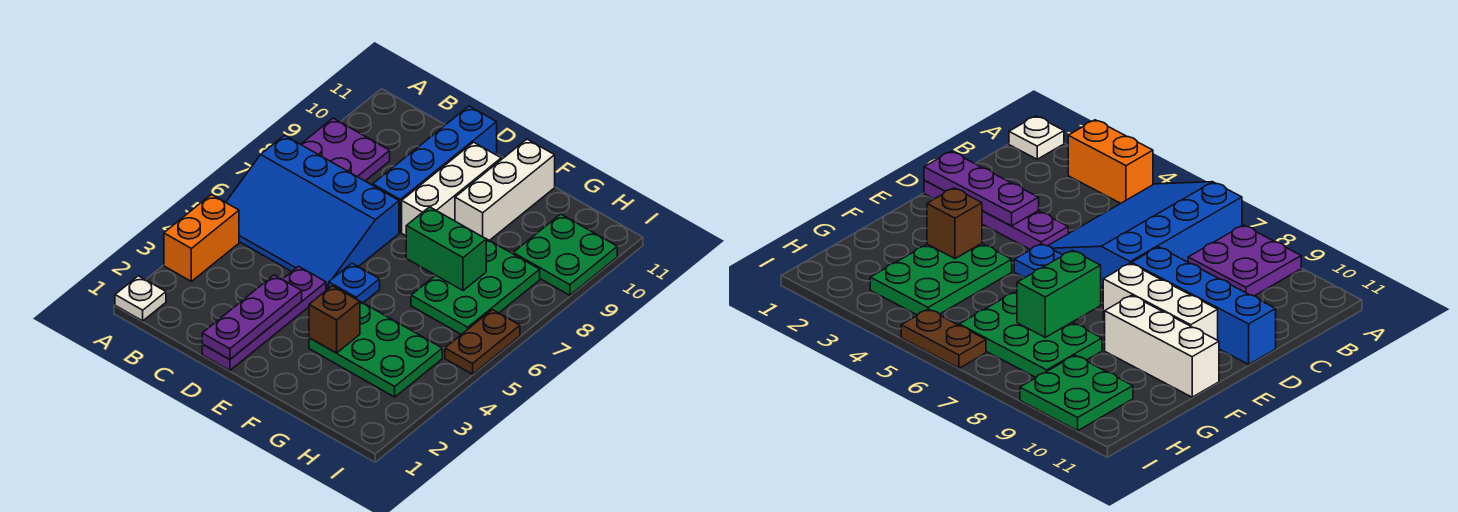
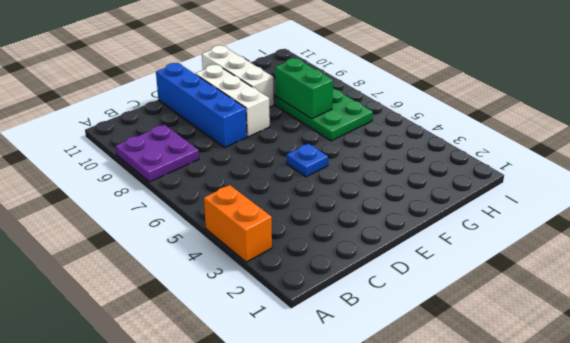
green brick G7:G8 level 2 -> green brick F7:G7 level 2
none -> white plate A1 level 1
none -> blue slope A5:D7 level 1 top 7
none -> purple plate D1:D4 level 1

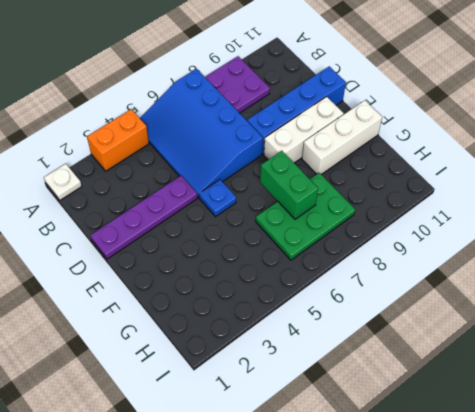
none -> green plate F3:H4 level 1
none -> green plate H9:I10 level 1
none -> brown plate I5:I6 level 1

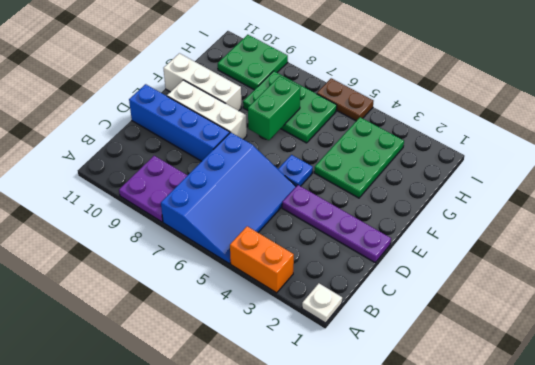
none -> purple plate D1:D3 level 2
none -> brown brick F3 level 2

